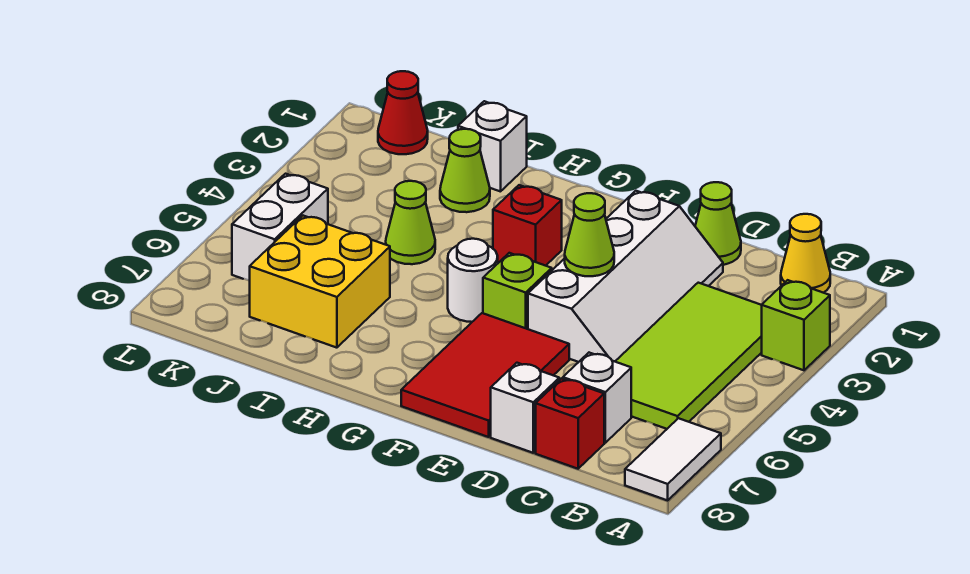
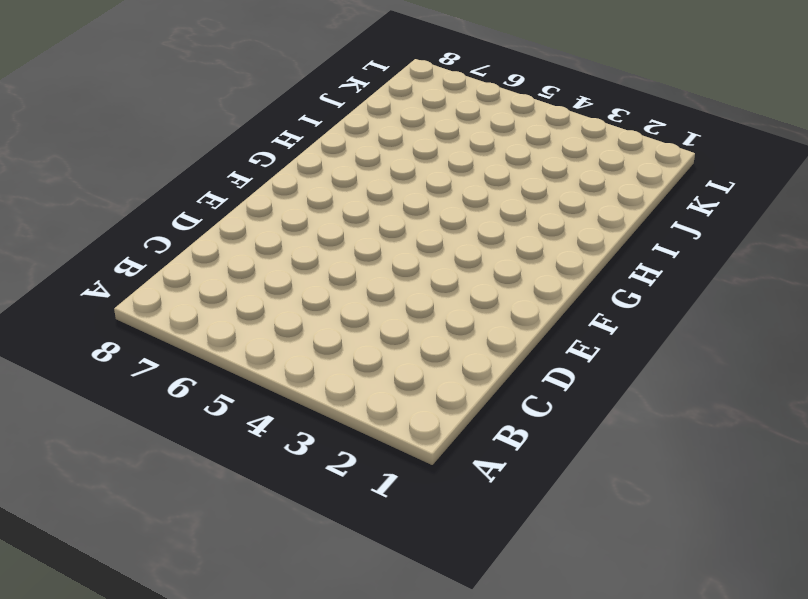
none -> lime brick A3 level 1
none -> white tile A7:A8 level 1
none -> yellow cone B1 level 1

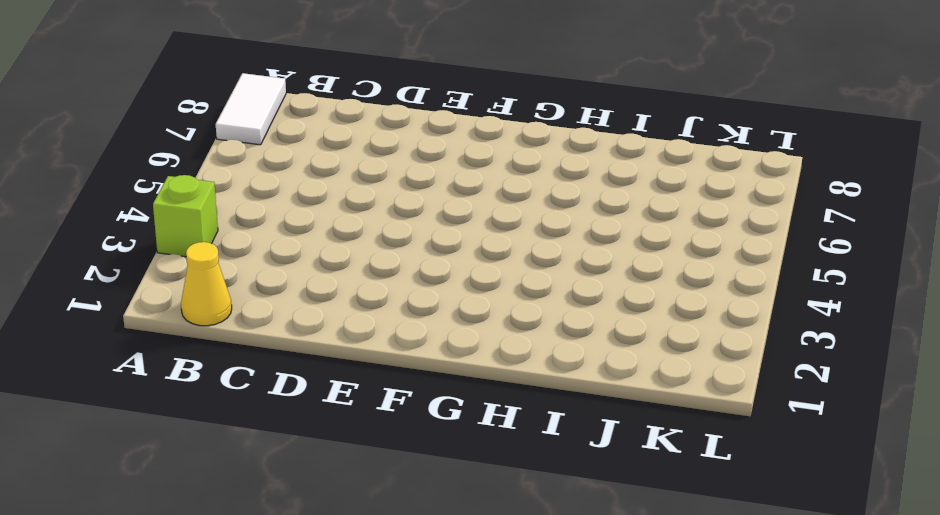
none -> lime tile B3:C6 level 1
none -> white brick C7 level 1
none -> red brick C8 level 1

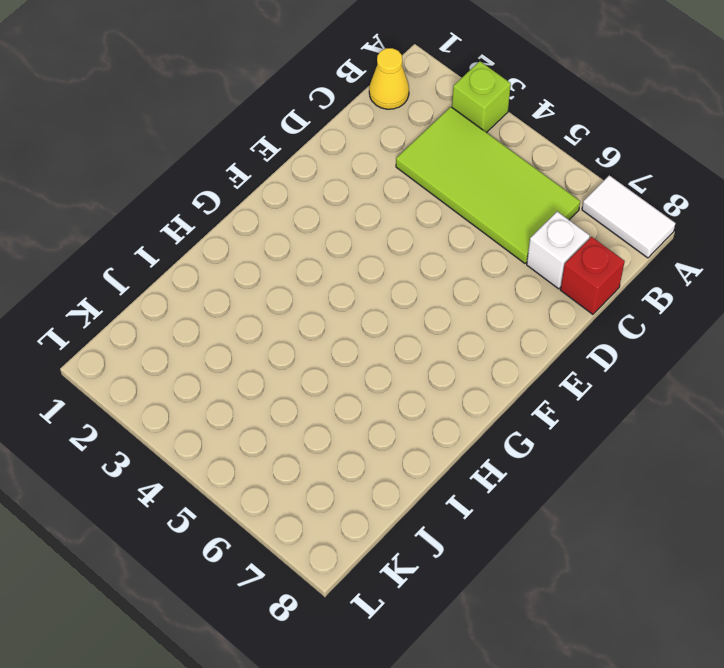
none -> lime cone D1 level 1
none -> white slope D2:E5 level 1 top E
none -> white brick D8 level 1

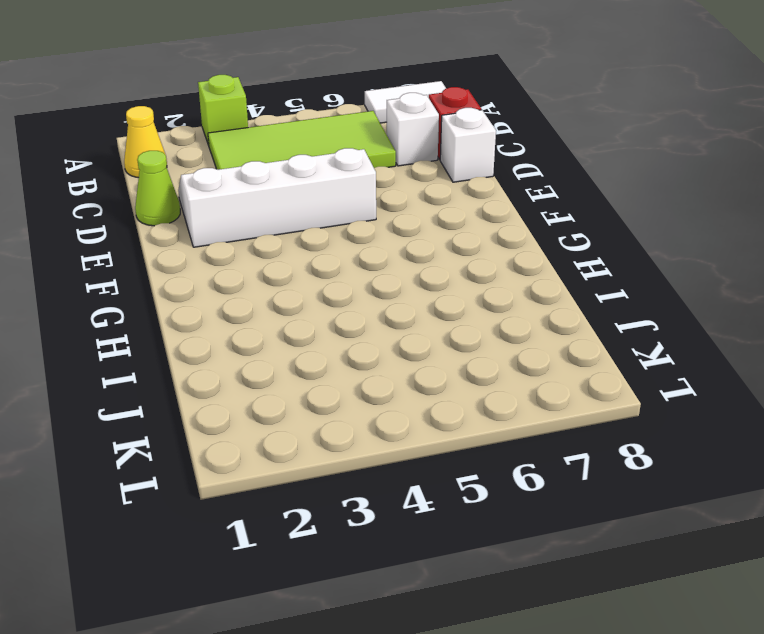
none -> red tile E6:F8 level 1
none -> lime brick F5 level 1
none -> red brick G3 level 1

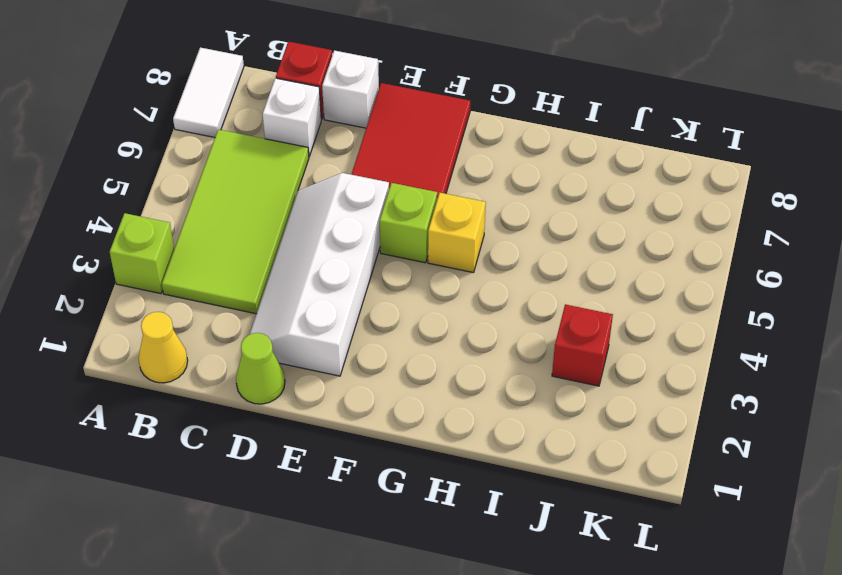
yellow brick G5 level 1 -> white round brick G5 level 1
red brick J3 level 1 -> red brick G3 level 1
none -> white brick I1 level 1
none -> lime cone I2 level 1
none -> lime cone I4 level 1

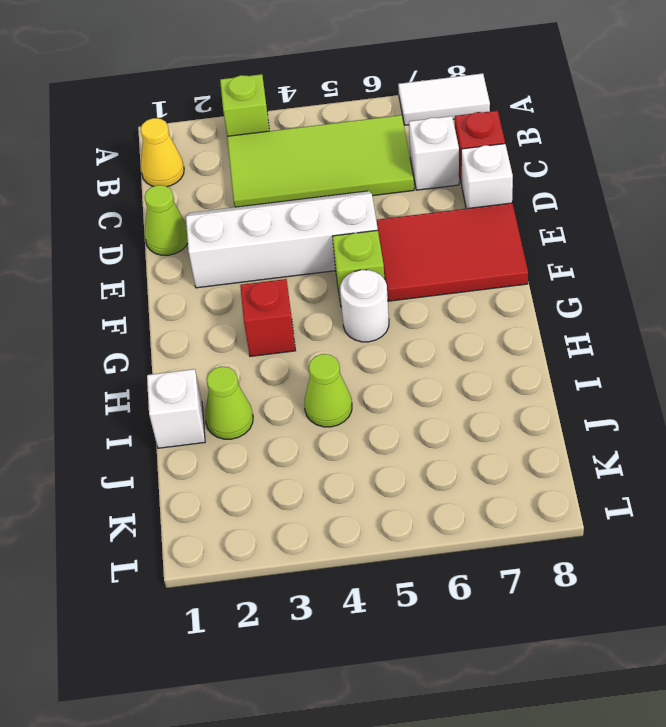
none -> yellow brick I6:J7 level 1
none -> red cone K1 level 1
none -> white brick K5:K6 level 1

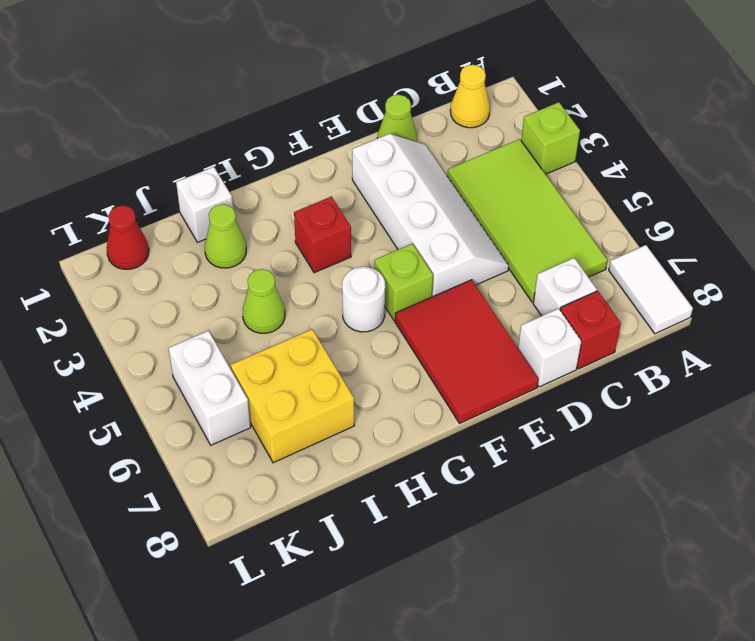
none -> lime cone E4 level 2

